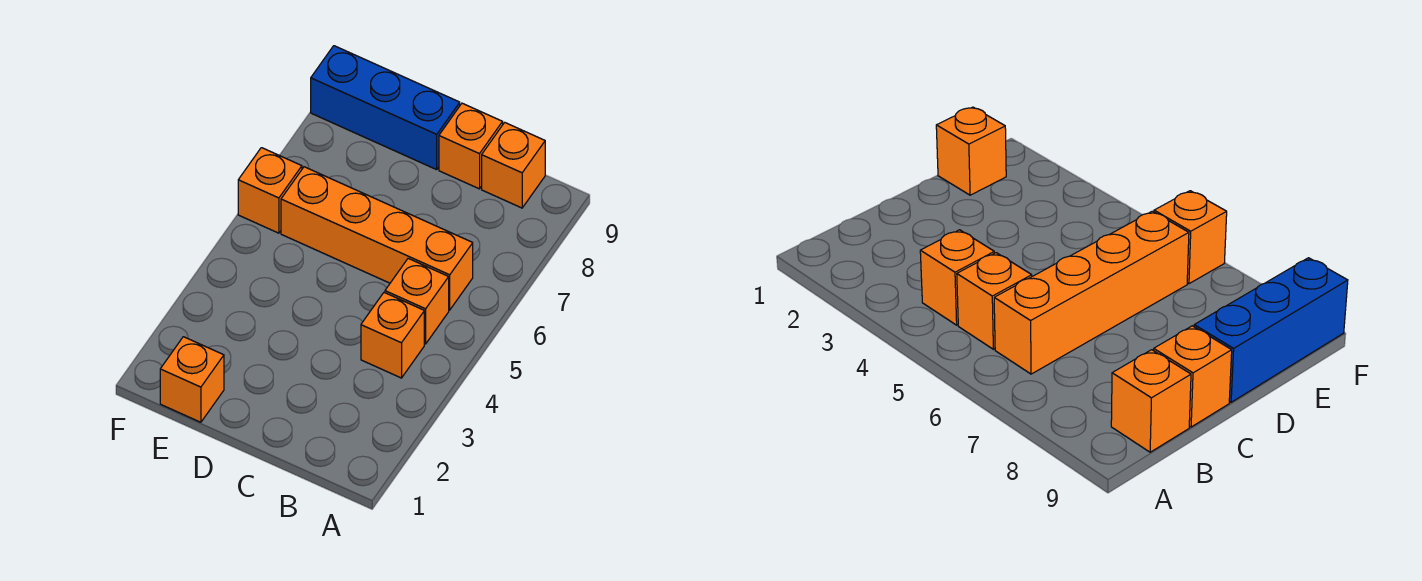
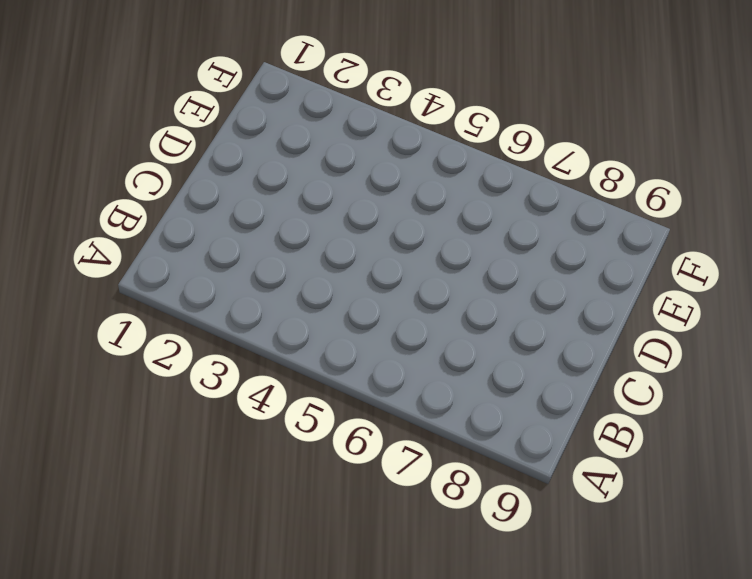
none -> orange brick B4 level 1
none -> orange brick B5 level 1

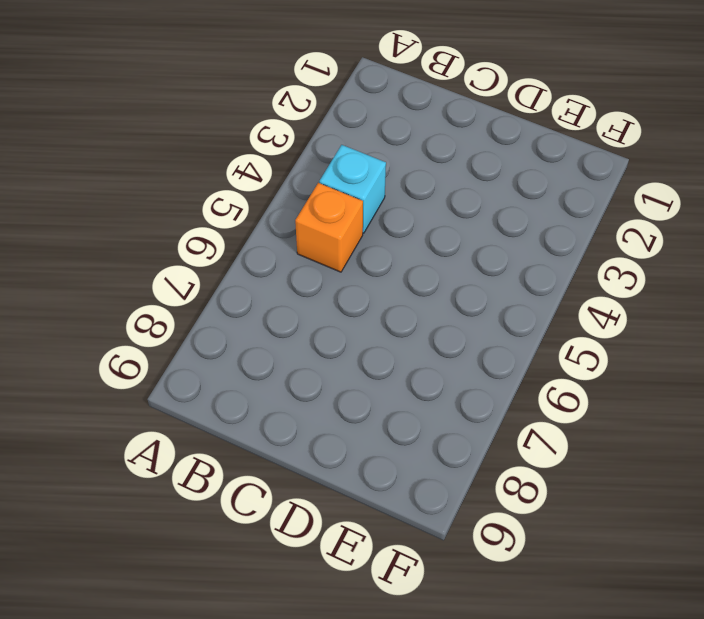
cyan brick B4 level 1 -> orange brick B4 level 1
none -> orange brick B6:E6 level 1
none -> orange brick B9 level 1

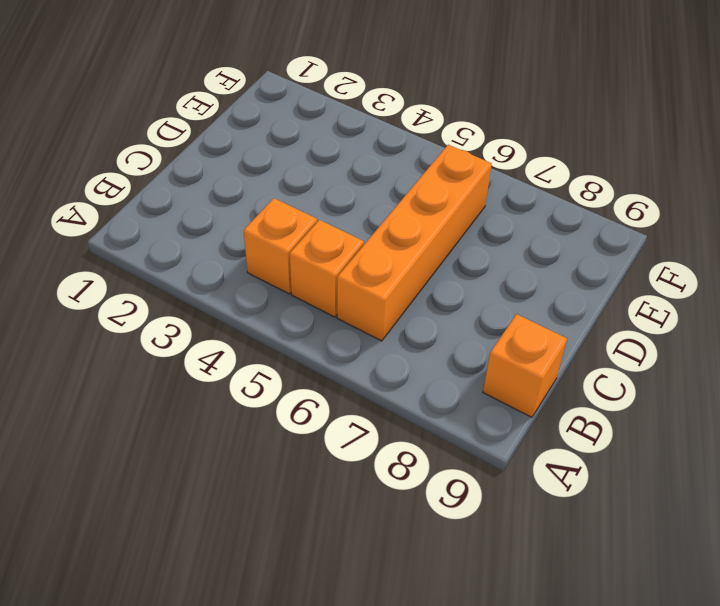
none -> orange brick C9 level 1
none -> blue brick D9:F9 level 1

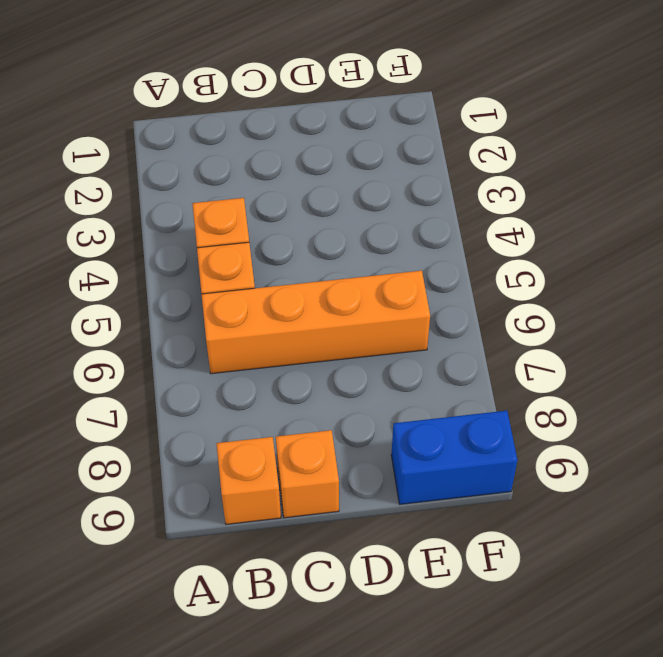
blue brick E9:F9 level 1 -> blue brick D9:F9 level 1
none -> orange brick E1 level 1
none -> orange brick F6 level 1

